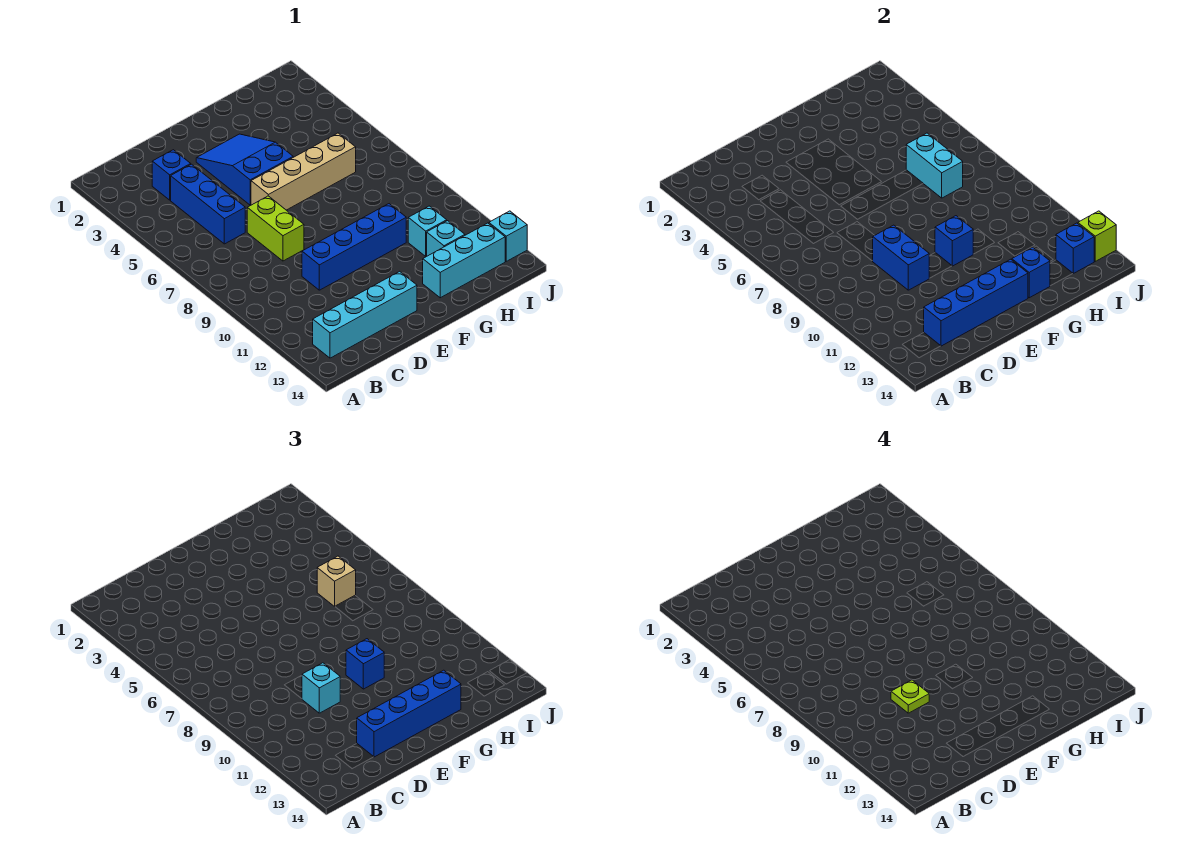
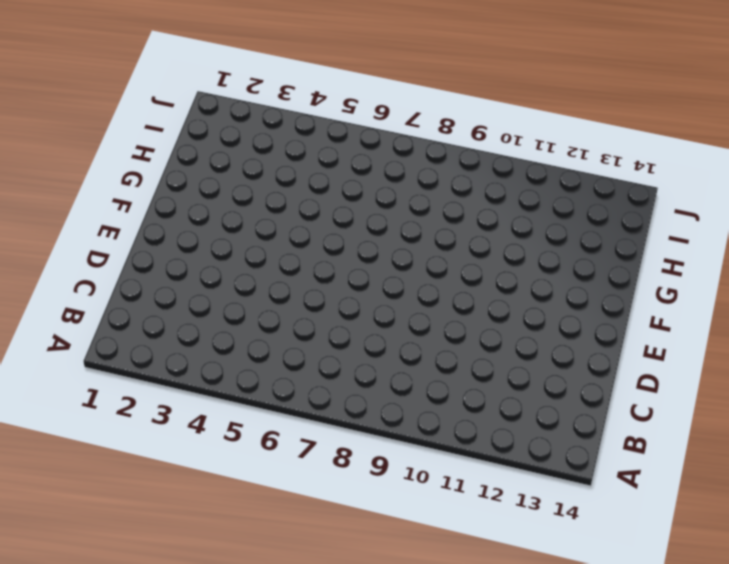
none -> cyan brick B13:E13 level 1
none -> blue brick C3 level 1
none -> blue brick C4:C6 level 1

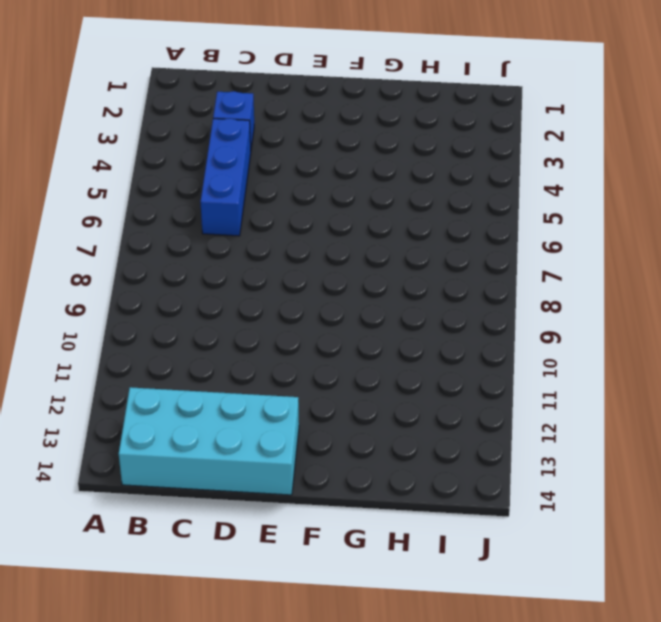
cyan brick B13:E14 level 1 -> cyan brick B13:E13 level 1
none -> lime brick D7:D8 level 1
none -> blue brick D10:G10 level 1
none -> blue slope E3:F5 level 1 top 5

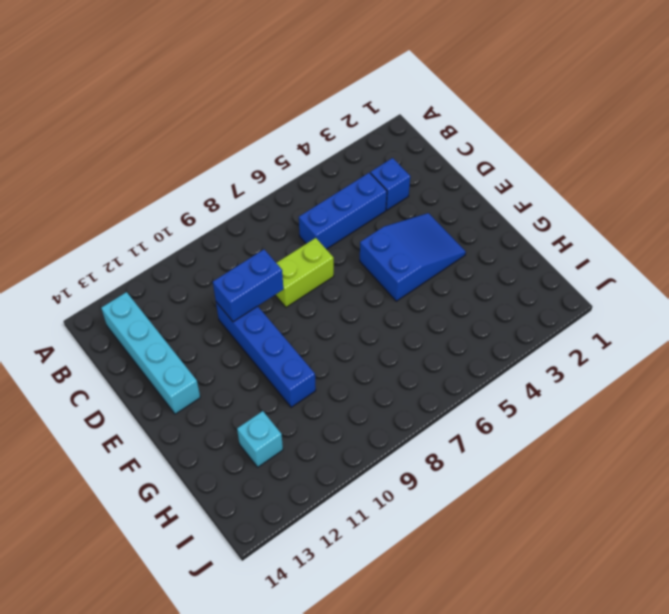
none -> tan brick E6:H6 level 1
none -> cyan brick G13:I13 level 1
none -> cyan brick H11 level 1

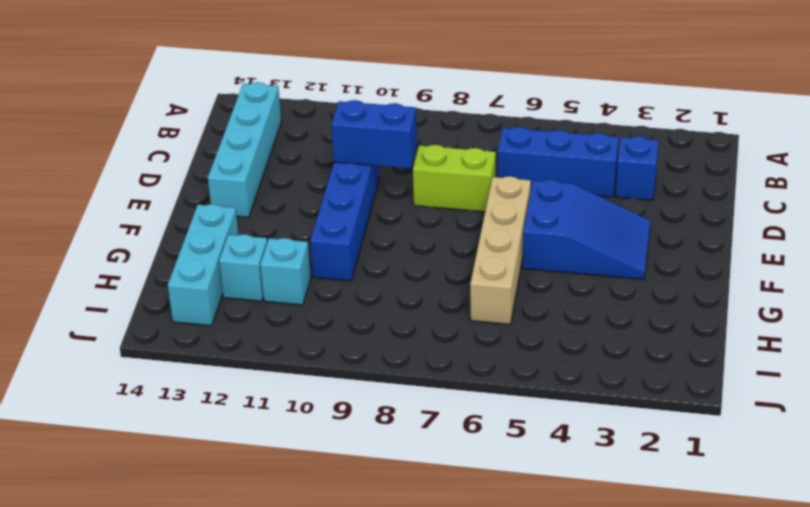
none -> cyan brick J13 level 1
none -> blue brick C13:F13 level 2
none -> blue brick F10 level 2

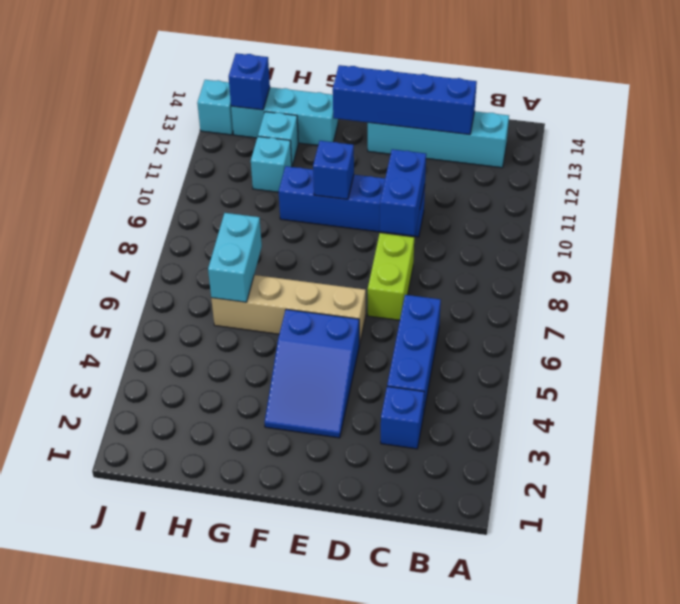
none -> blue brick G13 level 2
none -> lime brick J13 level 2
none -> cyan brick D10 level 3

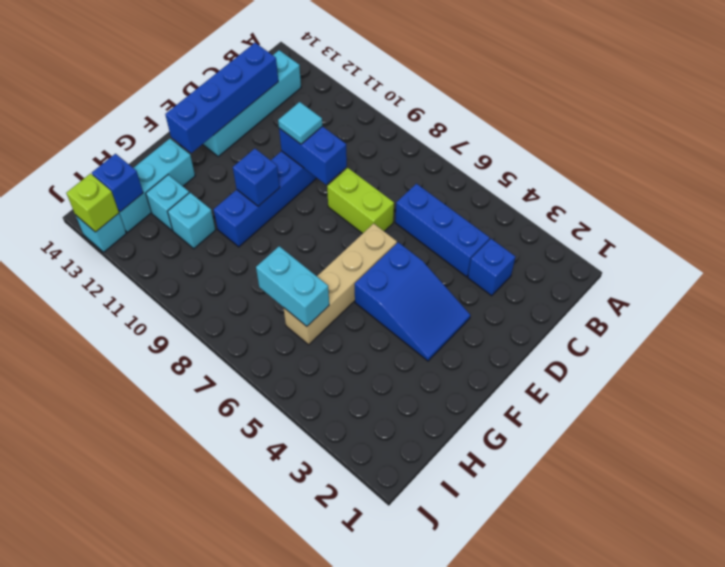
cyan tile D10 level 3 -> cyan brick D10 level 3
none -> blue brick G13 level 2
none -> blue brick D13:G13 level 3
none -> blue brick F10 level 3

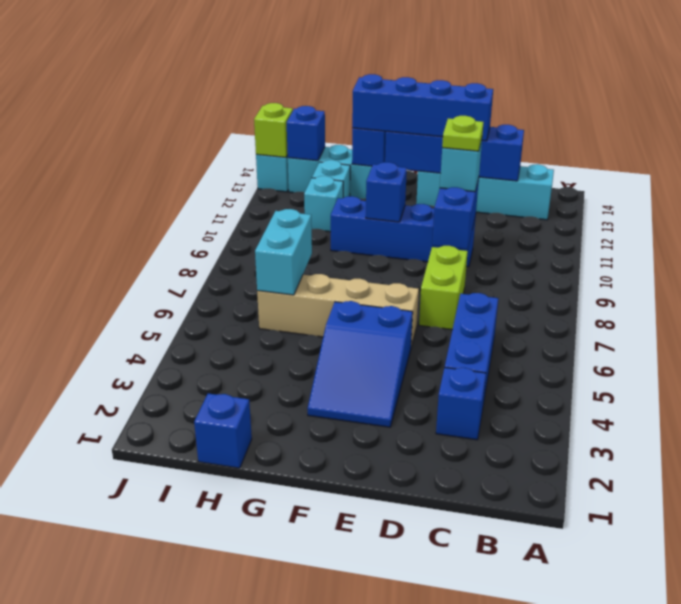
blue brick H1 level 1 -> blue brick F10 level 3
none -> tan brick H6 level 3

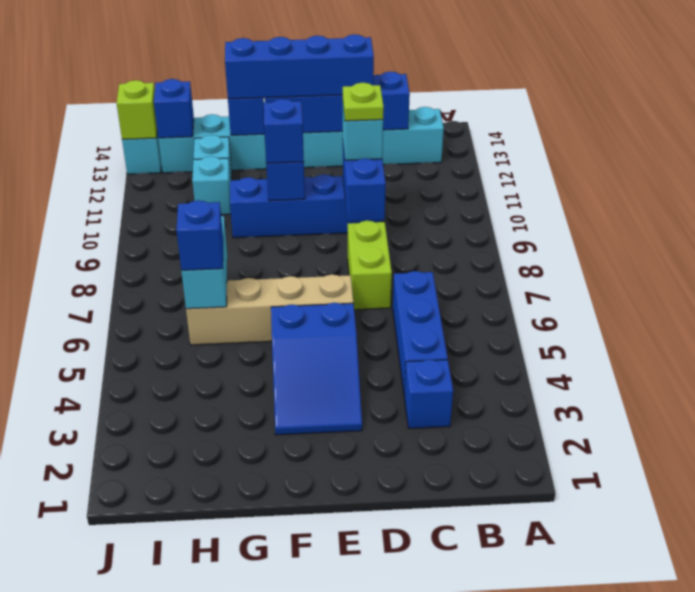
blue brick H6 level 3 -> tan brick H6 level 3

